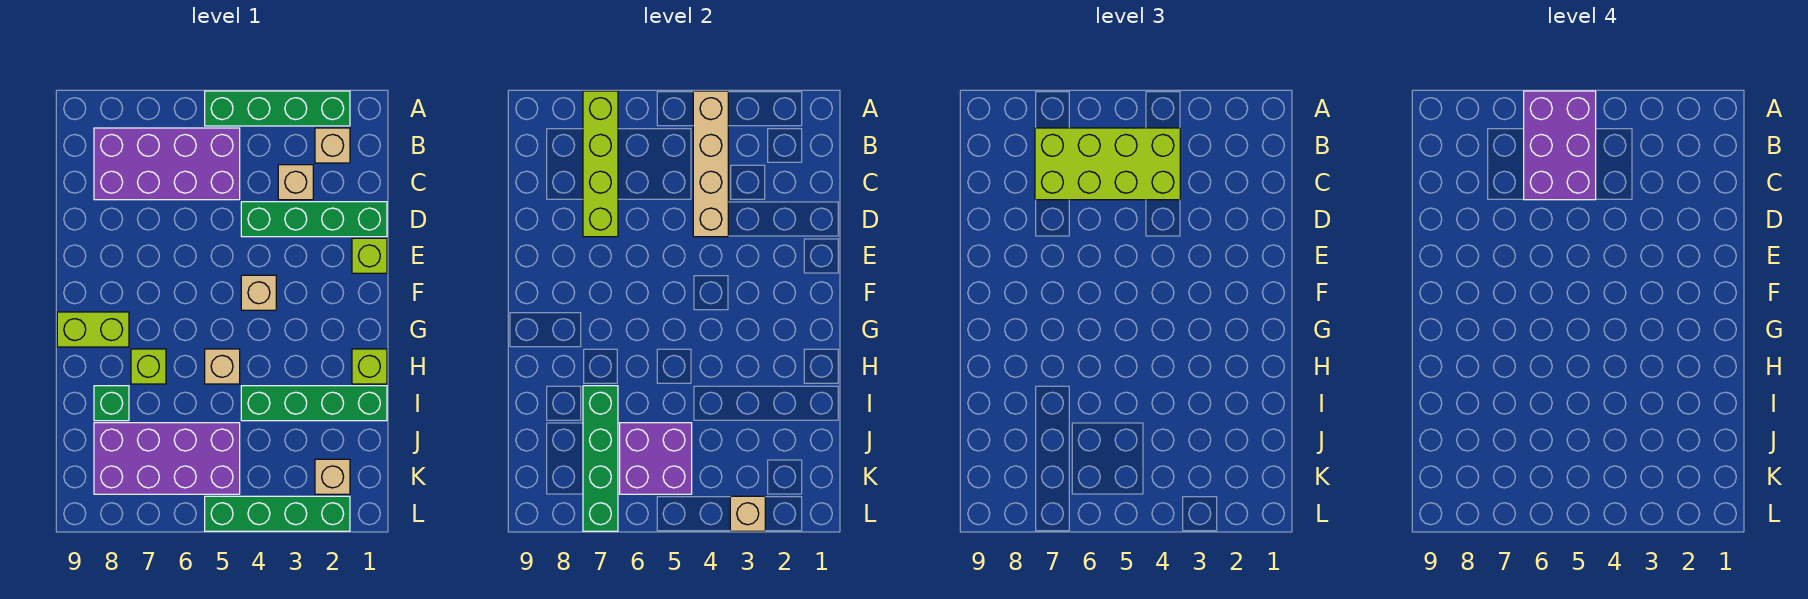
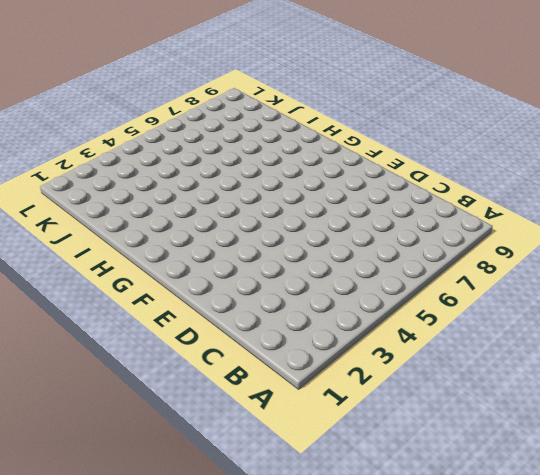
none -> green brick A2:A5 level 1
none -> tan brick B2 level 1
none -> purple brick B5:C8 level 1

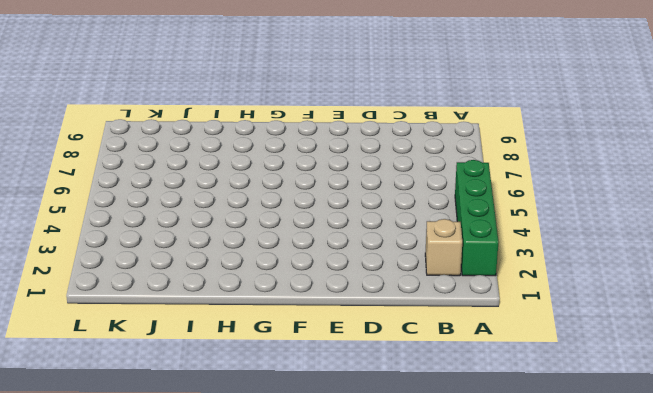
none -> purple brick B5:C8 level 1
none -> tan brick C3 level 1
none -> green brick D1:D4 level 1

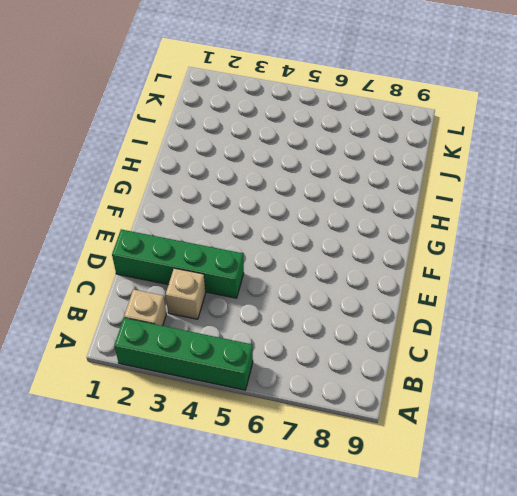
none -> purple brick B5:C8 level 1
none -> lime brick E1 level 1
none -> tan brick F4 level 1

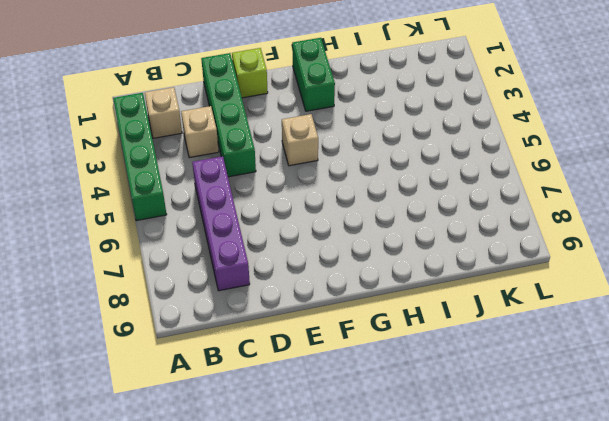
purple brick C5:C8 level 1 -> purple brick B5:C8 level 1
green brick G1:G2 level 1 -> none
none -> lime brick G8:G9 level 1
none -> lime brick H1 level 1
none -> tan brick H5 level 1

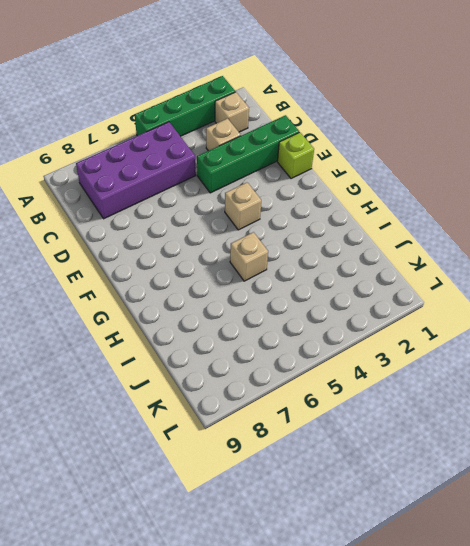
none -> lime brick G8:G9 level 1
none -> lime brick H1 level 1
none -> lime brick H7 level 1

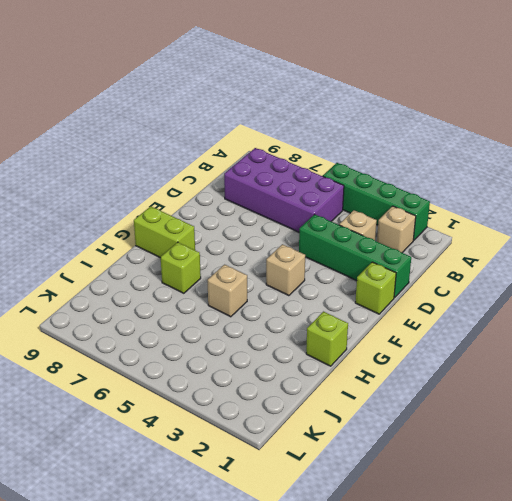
none -> green brick I1:I4 level 1
none -> green brick I8 level 1
none -> purple brick J5:K8 level 1

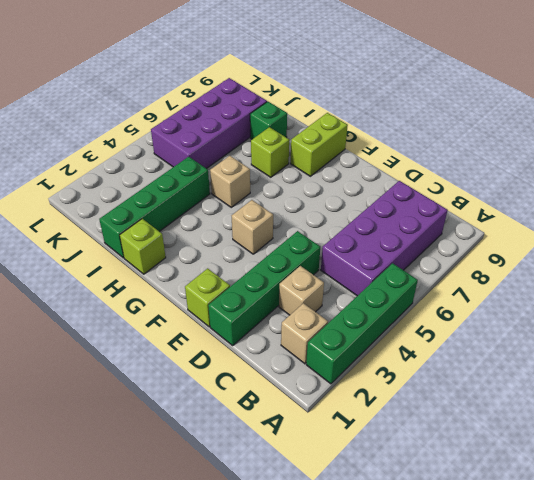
none -> tan brick K2 level 1
none -> green brick L2:L5 level 1
none -> tan brick A4:D4 level 2

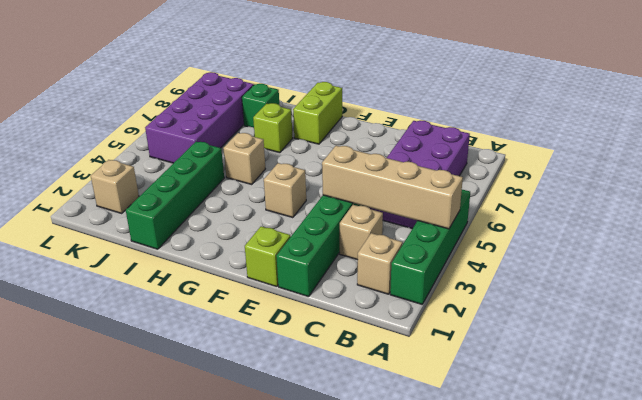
none -> lime brick H1 level 1
none -> green brick L2:L5 level 1
none -> lime brick A7:D7 level 2

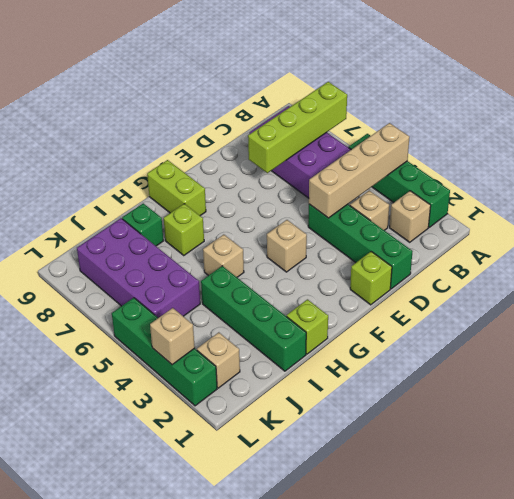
none -> green brick I7:L7 level 2
none -> purple brick J5:K6 level 2
none -> lime brick B4:C7 level 3

